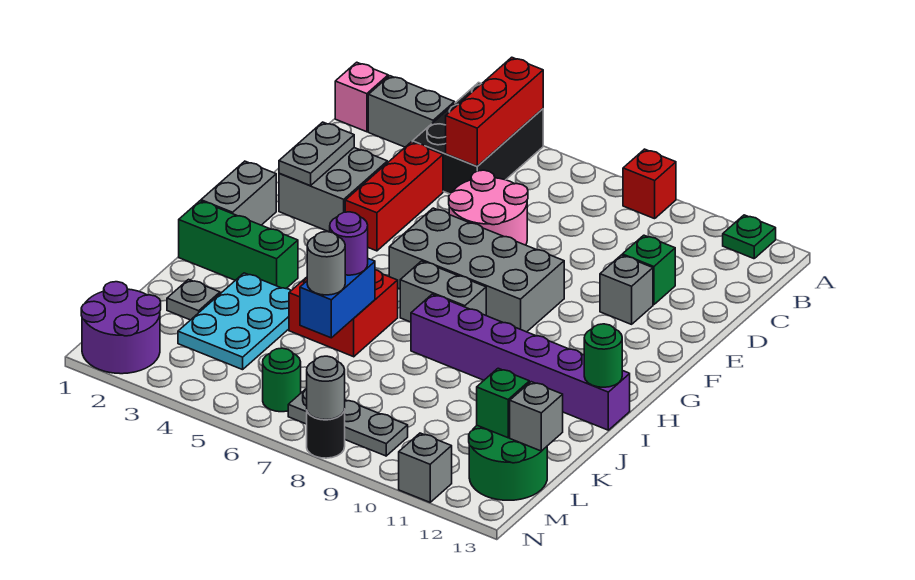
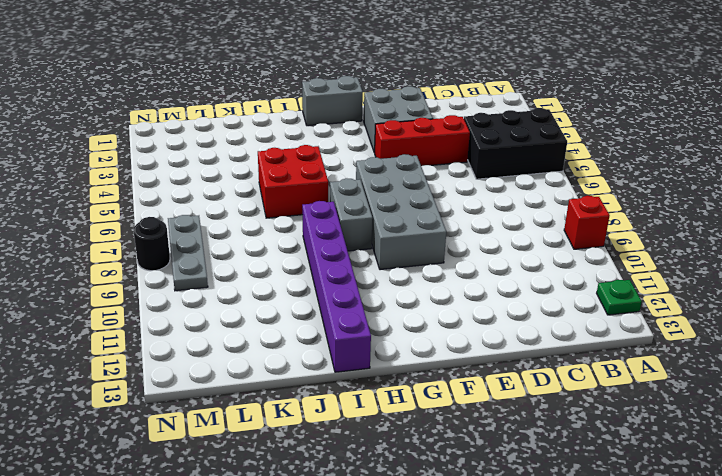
none -> pink brick B1 level 1
none -> grey brick B2:B3 level 1
none -> pink round brick D6:E7 level 1
none -> green brick D11 level 1

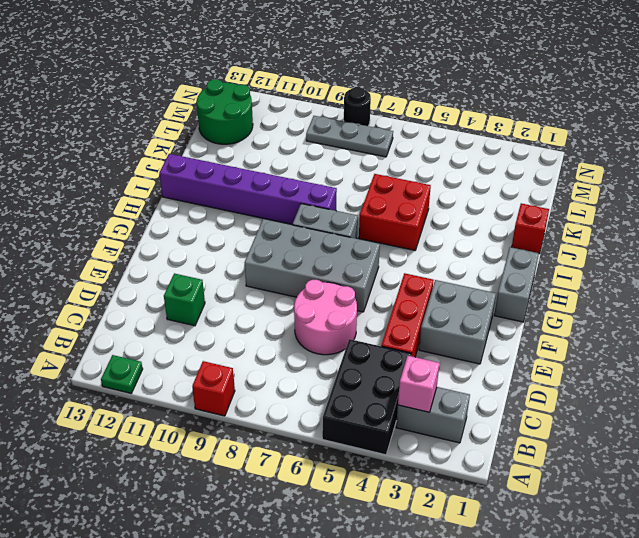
pink brick B3 level 2 -> pink brick B1 level 1
red brick J1 level 1 -> none
none -> grey brick E11 level 1
none -> green brick I1:I3 level 1
none -> cyan plate J3:L4 level 1
none -> grey plate K2 level 1

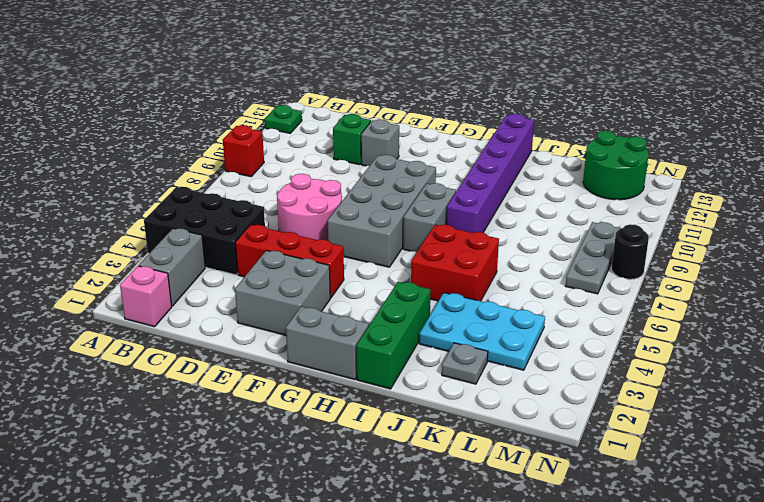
none -> purple round brick M1:N2 level 1
none -> green round brick M6 level 1
none -> grey brick N11 level 1
none -> red brick A5:C5 level 2

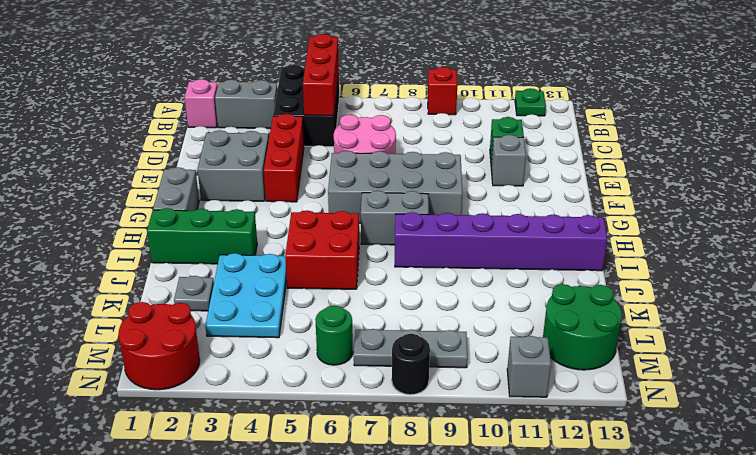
red round brick M1:N2 level 1 -> purple round brick M1:N2 level 1
none -> grey plate E2:F2 level 2
none -> green round brick I13 level 2
none -> blue brick J6:K6 level 2
none -> green brick L12 level 2

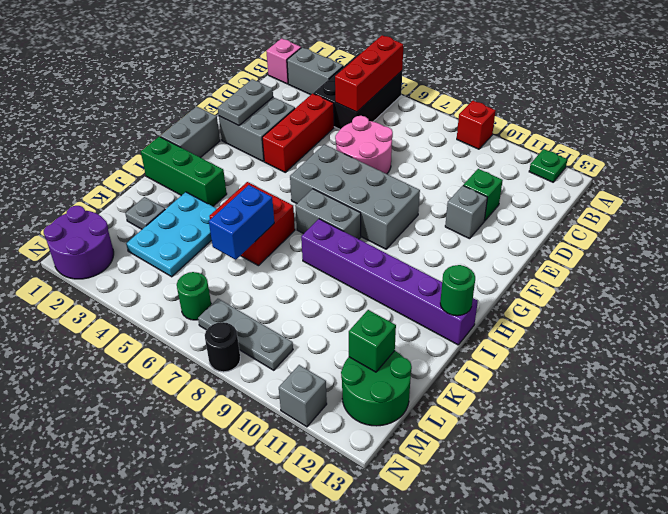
none -> grey brick L13 level 2
none -> grey round brick N8 level 2
none -> purple round brick J6 level 3
none -> grey round brick K6 level 3

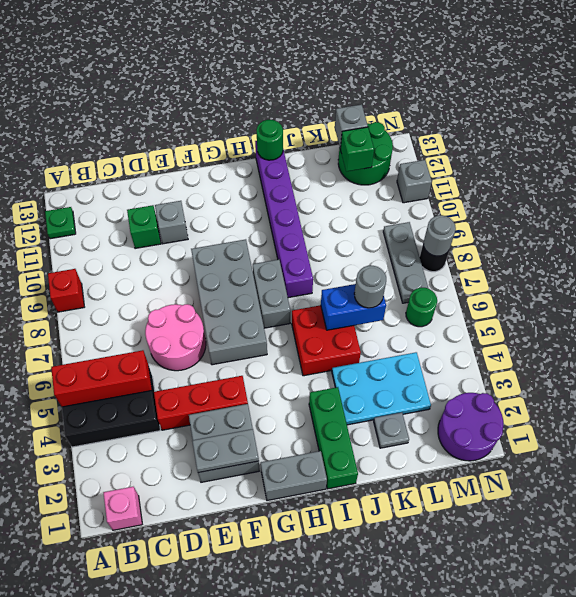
none -> grey brick B2:B3 level 1
none -> purple round brick J6 level 3

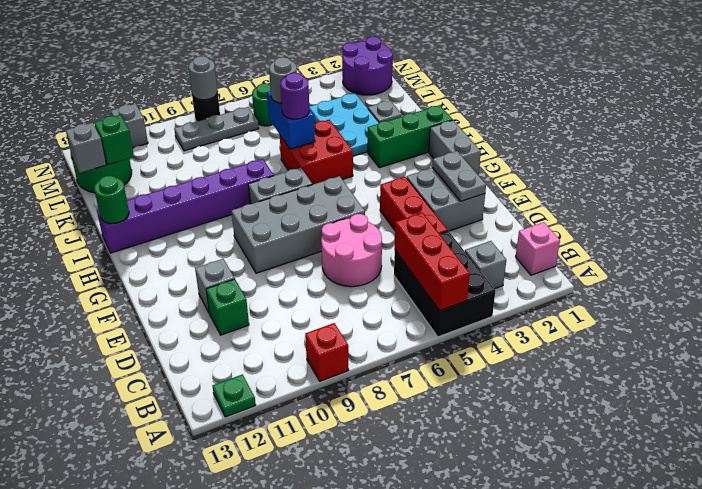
grey brick B3 level 1 -> grey brick B2:B3 level 1

